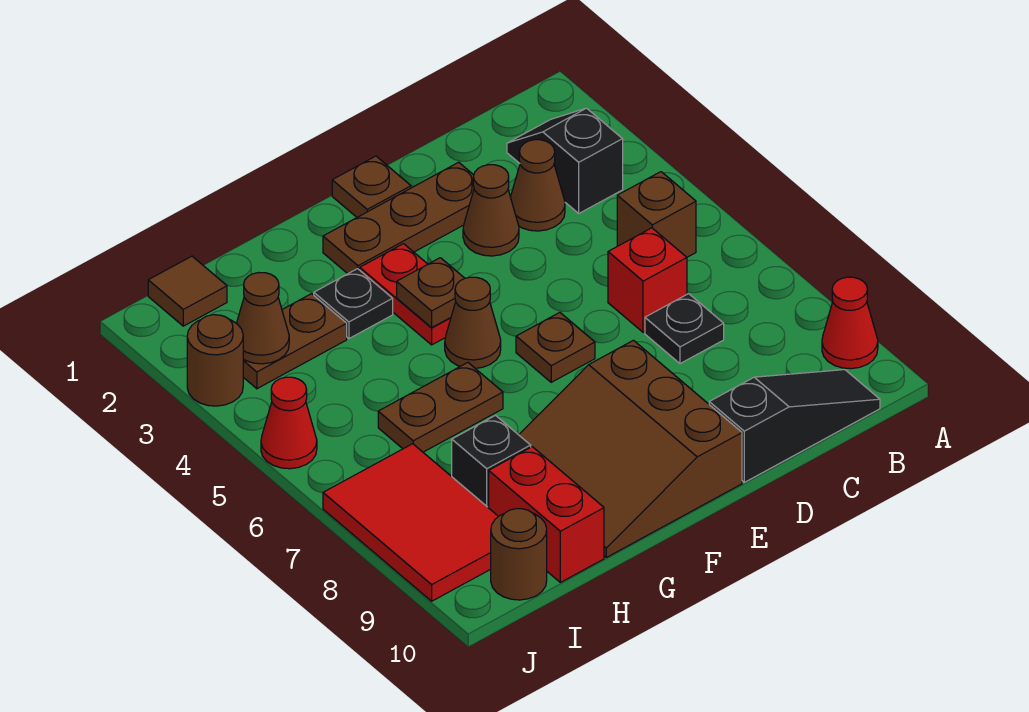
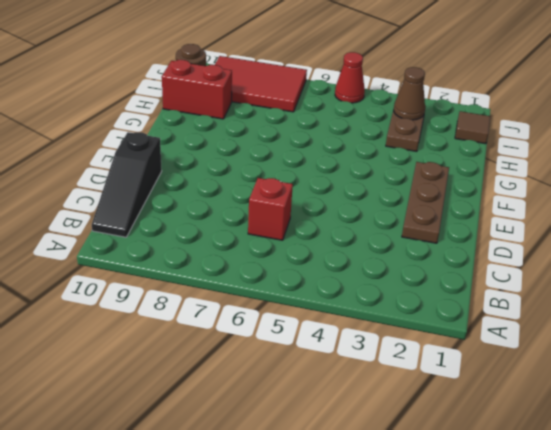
none -> red cone A9 level 1
none -> black slope B2:B3 level 1 top 3
none -> brown brick B5 level 1

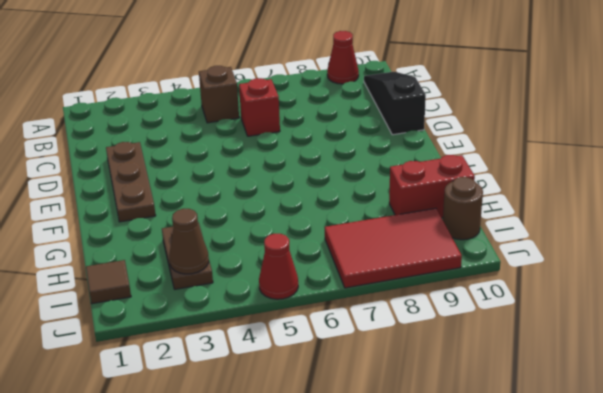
none -> black slope B2:B3 level 1 top 3
none -> brown cone C3 level 1
none -> black plate C7 level 1

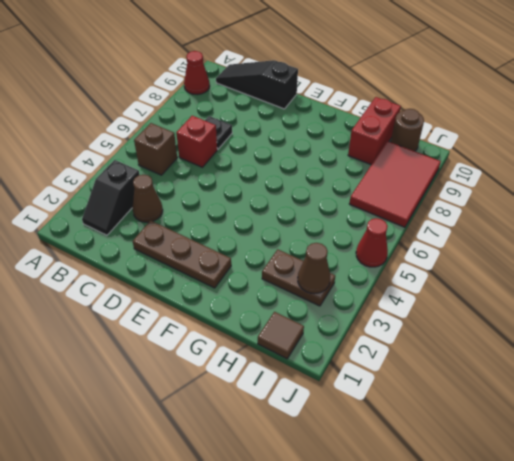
none -> brown cone D3 level 1
none -> brown plate E1 level 1
none -> brown plate E6 level 1

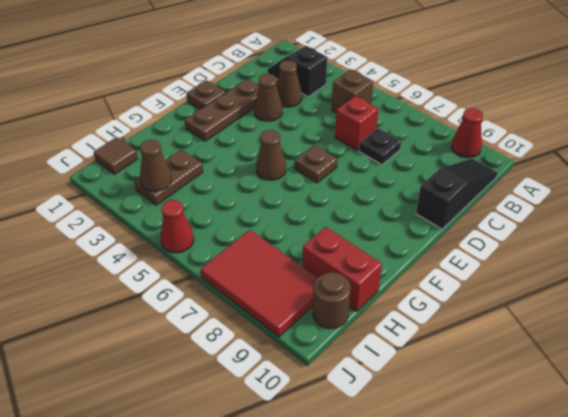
none -> brown slope E8:G10 level 1 top E
none -> red plate F3:F4 level 1
none -> black plate G3 level 1

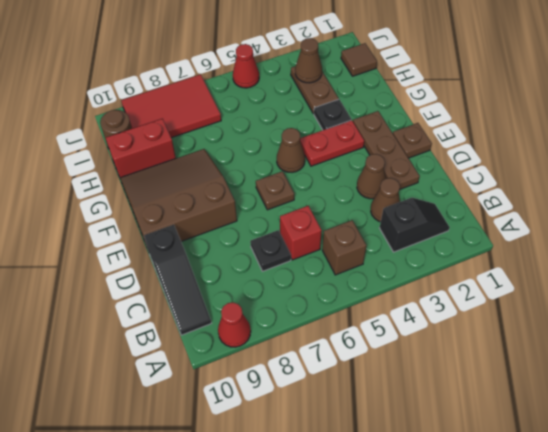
none -> brown plate G6:H6 level 1
none -> black brick H8 level 1
none -> brown round brick J3 level 1

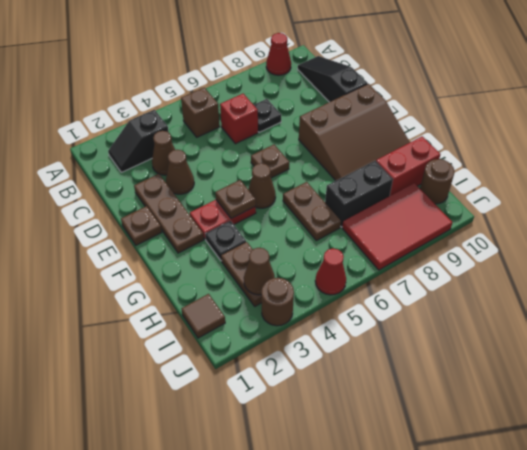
black brick H7:H8 level 1 -> black brick H8 level 1

